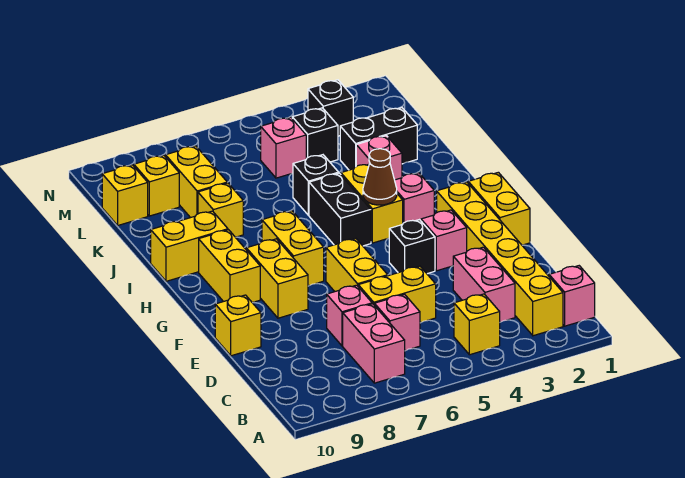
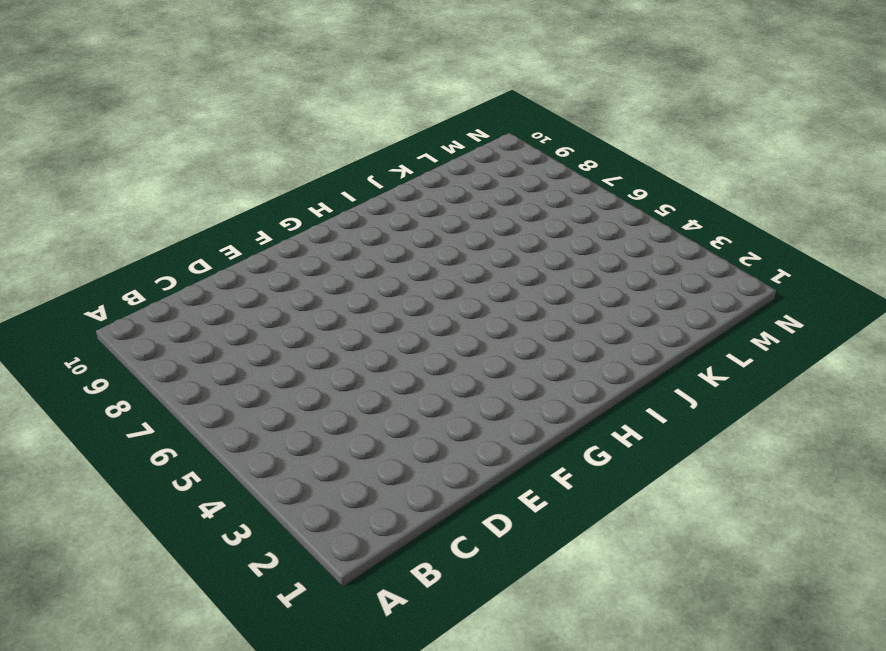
none -> pink brick B1 level 1
none -> yellow brick B2:G2 level 1
none -> yellow brick B4 level 1
none -> pink brick B7:C7 level 1

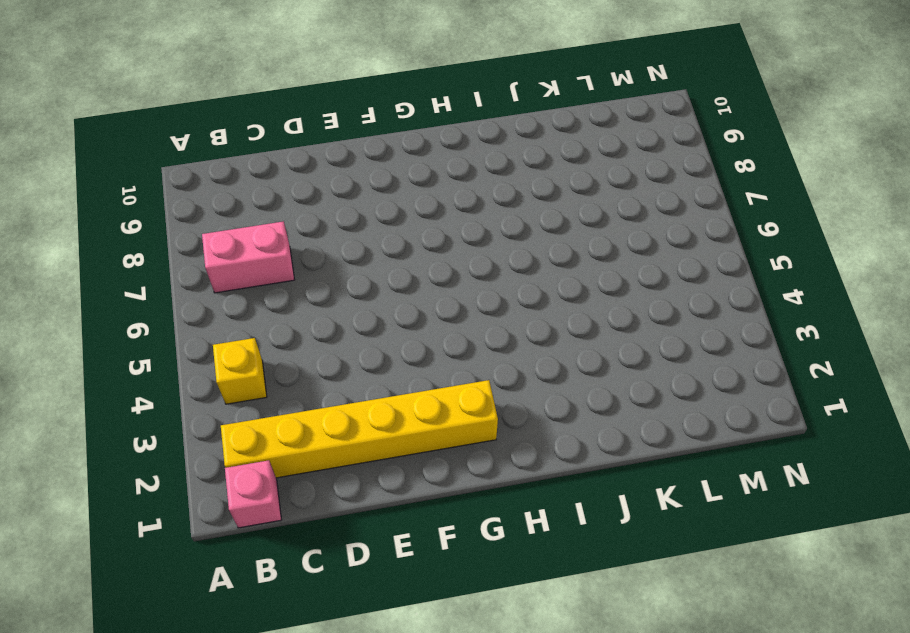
none -> pink brick C3:D3 level 1
none -> pink brick C6 level 1
none -> yellow brick D5:D6 level 1
none -> pink brick D7 level 1

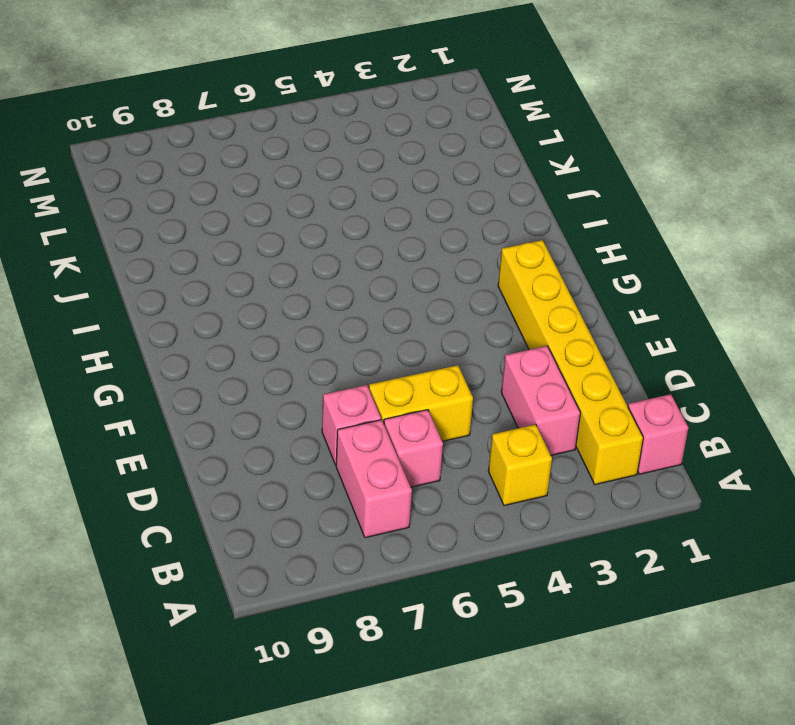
none -> yellow brick E6:F6 level 1
none -> yellow brick E10 level 1
none -> yellow brick F1:G1 level 1
none -> pink brick F3 level 1

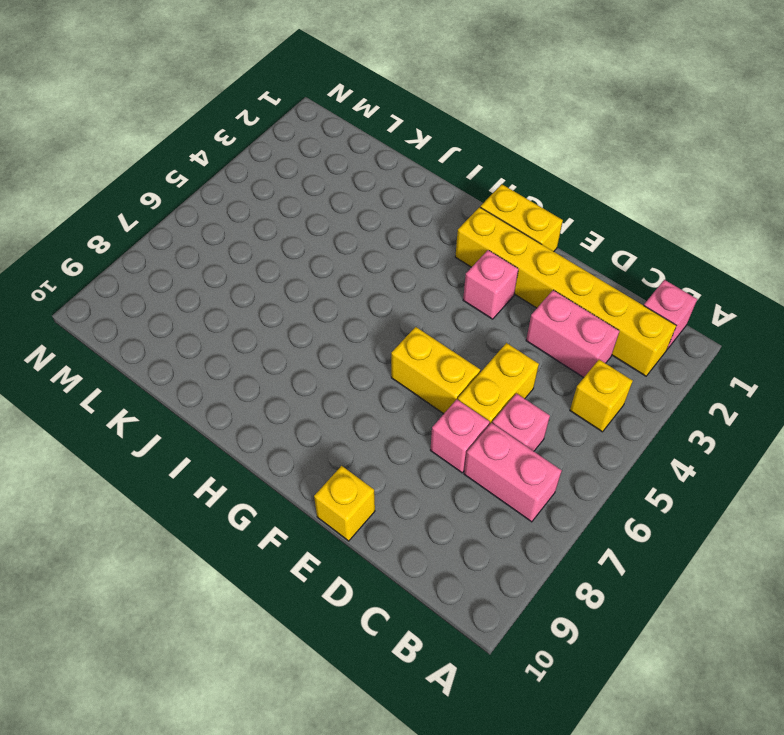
none -> black brick F4 level 1
none -> yellow brick F8:G8 level 1
none -> yellow brick G7:H7 level 1
none -> yellow brick G9:H9 level 1

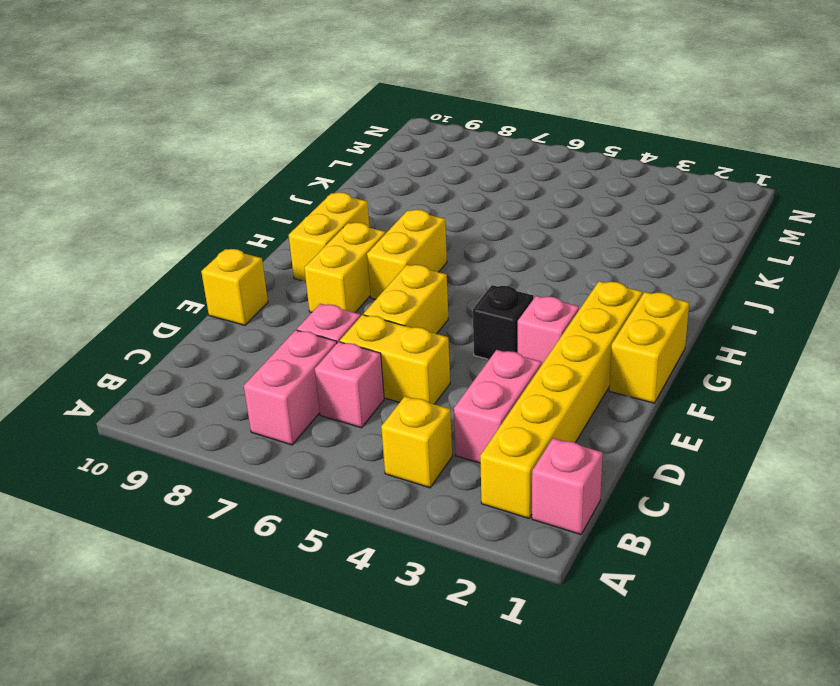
none -> pink brick H3 level 1
none -> yellow brick H4:I4 level 1
none -> black brick H5:I5 level 1
none -> yellow brick I9:I10 level 1

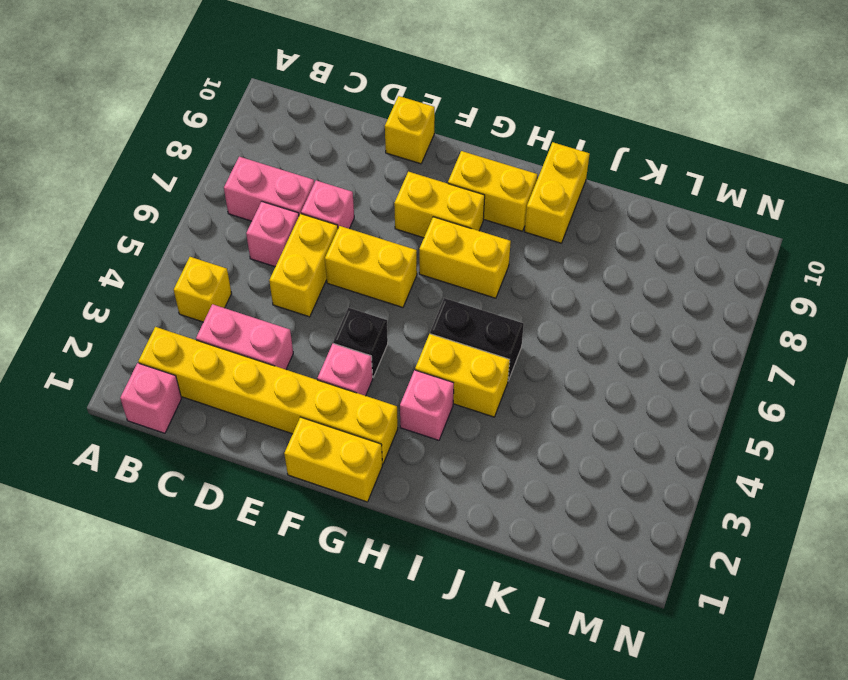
none -> pink brick J3 level 1
none -> black brick J5 level 1
none -> yellow brick J8 level 1
none -> black brick K2:K3 level 1

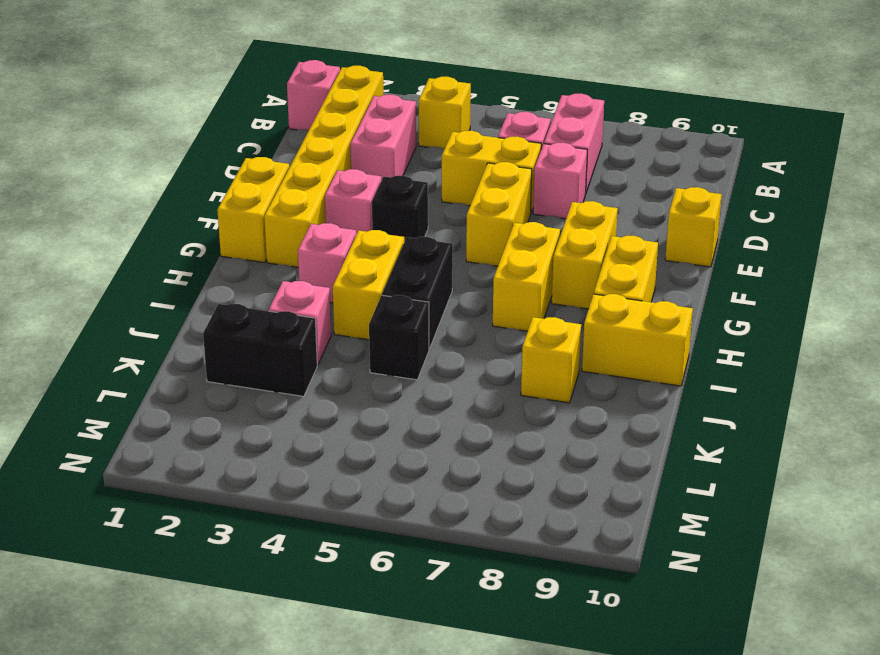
none -> yellow brick K8:L8 level 1
none -> black brick L4 level 1
none -> pink brick L5 level 1
none -> yellow brick L9 level 1

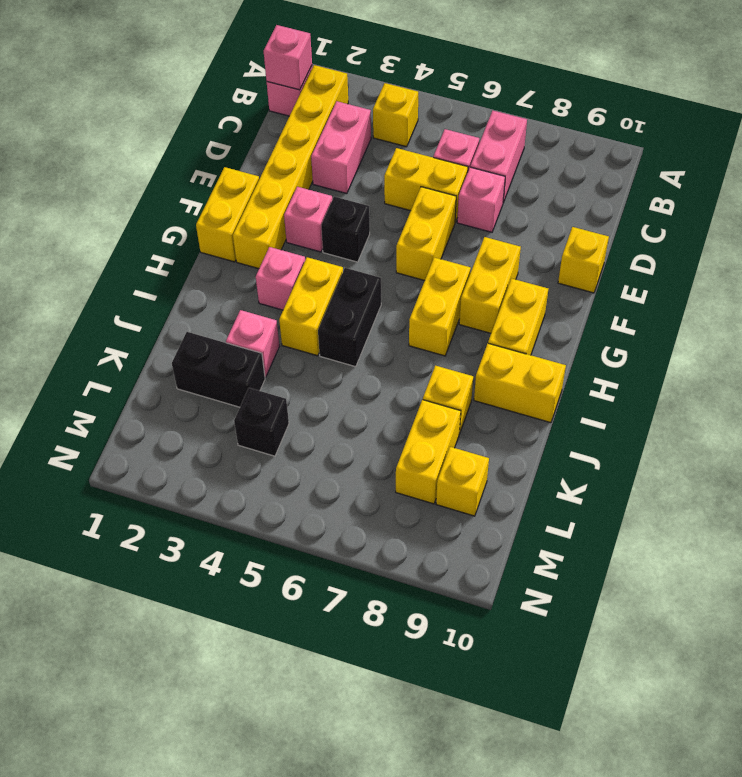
pink brick B1 level 2 -> pink brick L5 level 1
none -> black brick J5 level 1
none -> yellow brick L10 level 1
none -> black brick M3 level 1
none -> brown cone H4 level 2

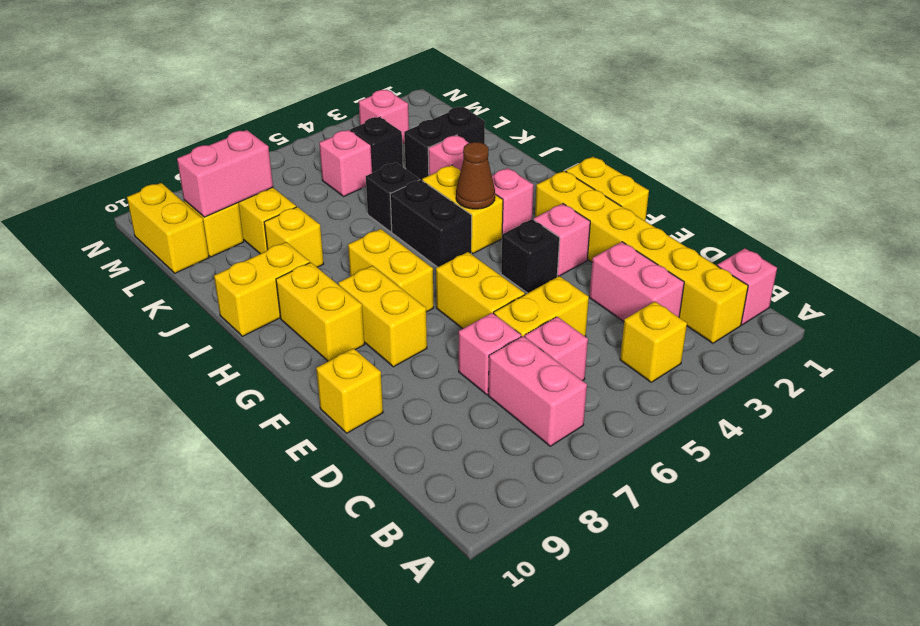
pink brick L8:L9 level 2 -> none
yellow brick L10:M10 level 1 -> yellow brick L10 level 1
pink brick M3 level 1 -> black brick M3 level 1

